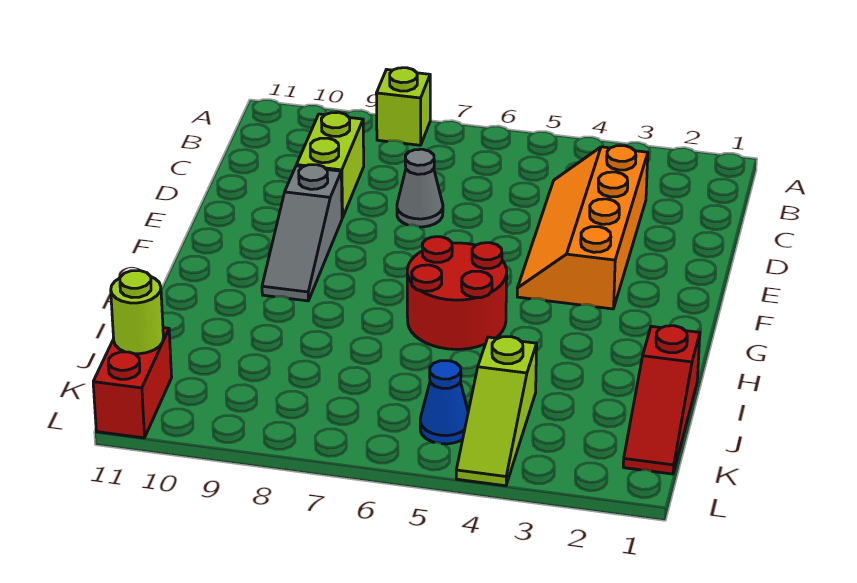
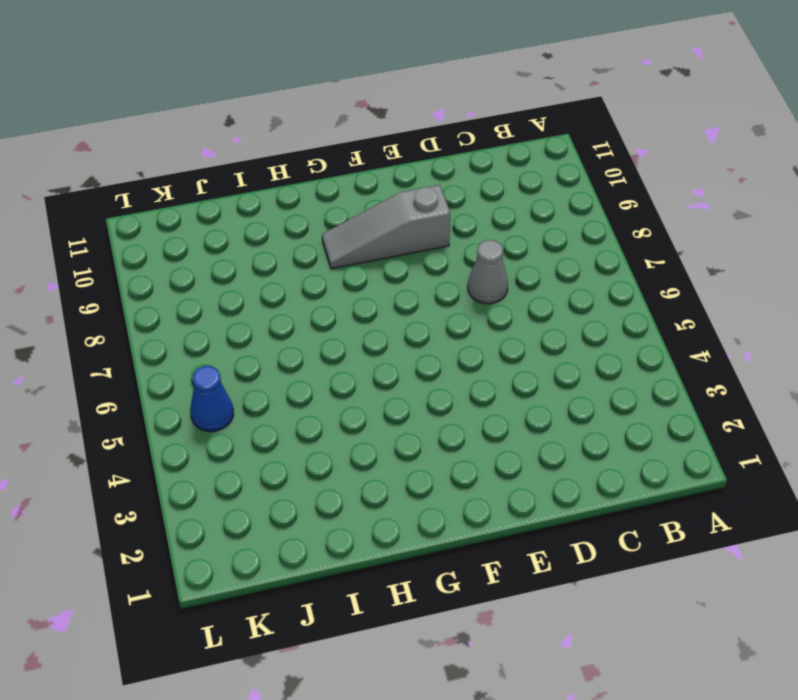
none -> lime brick A8 level 1
none -> orange slope C3:F4 level 1 top 3

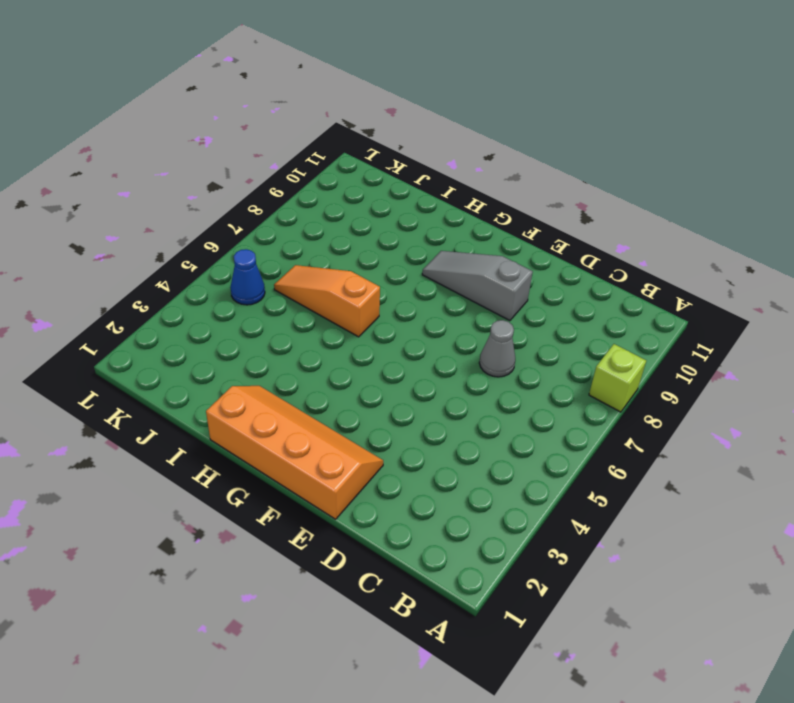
orange slope E1:H2 level 1 top 1 -> orange slope C3:F4 level 1 top 3
orange slope H6:J6 level 1 top H -> red round brick G5:H6 level 1
none -> lime brick C9:D9 level 1
none -> red slope I1:K1 level 1 top I

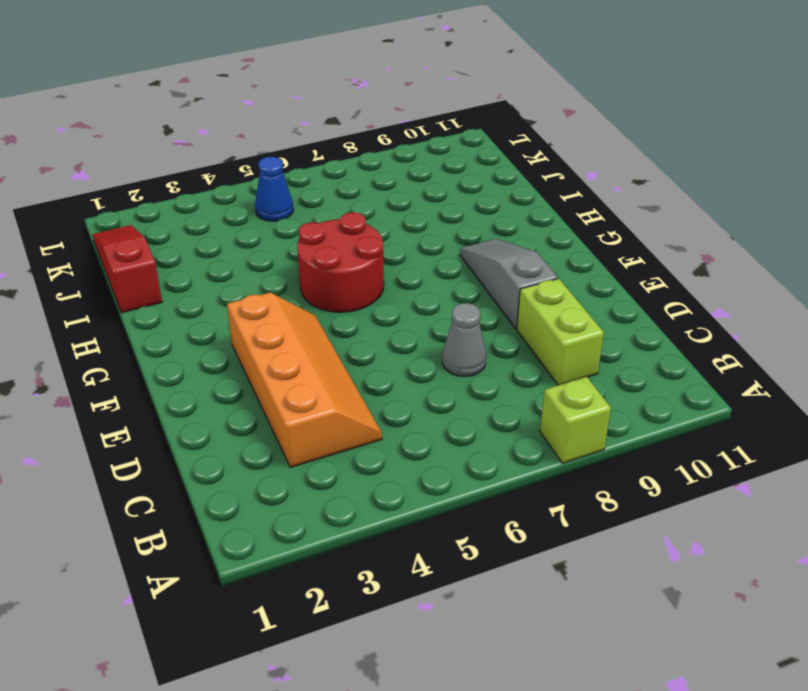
none -> lime slope J4:L4 level 1 top J
none -> red brick K11:L11 level 1

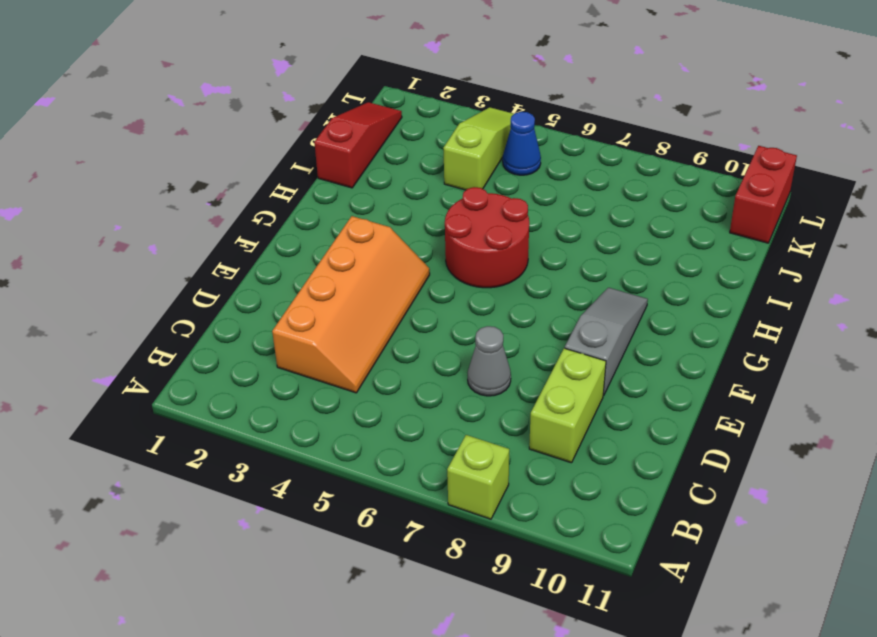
none -> lime round brick K11 level 2

